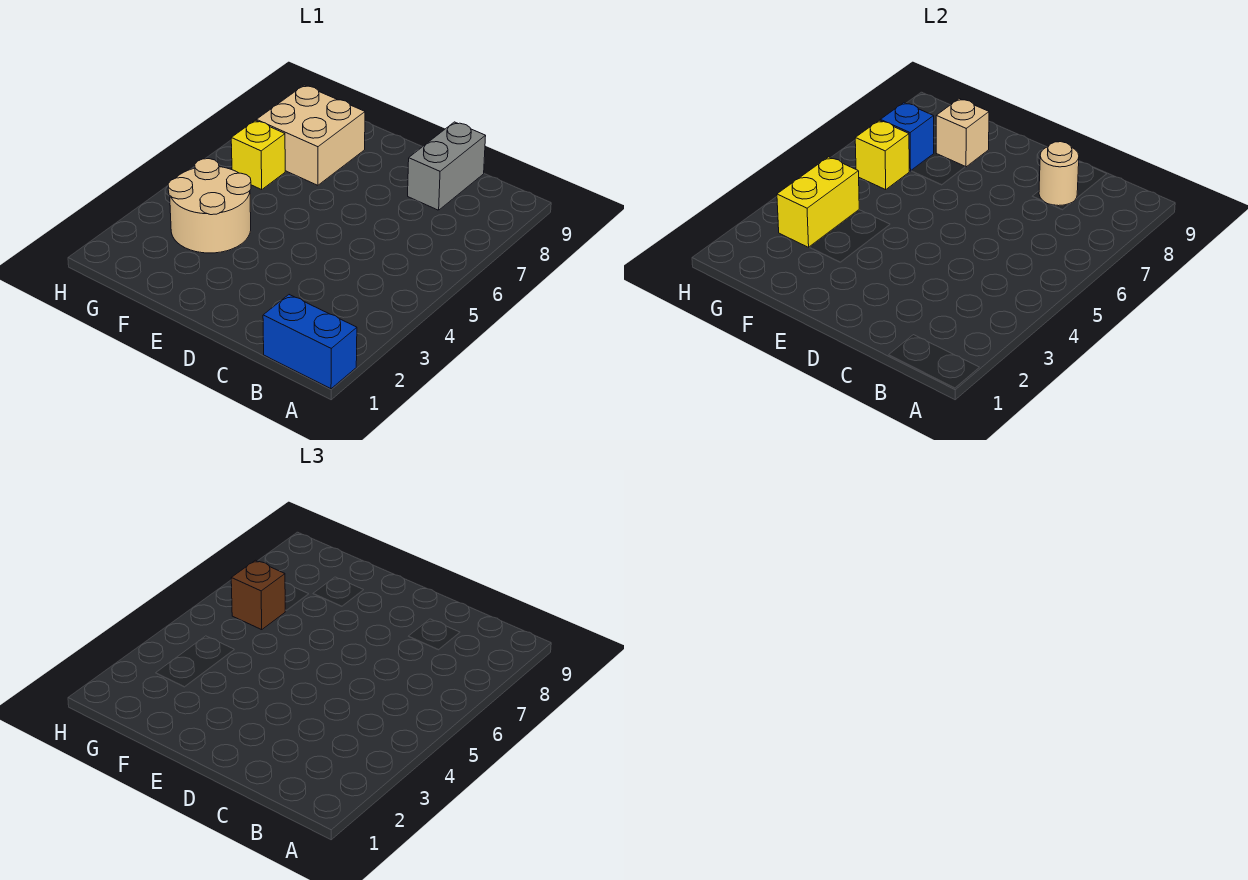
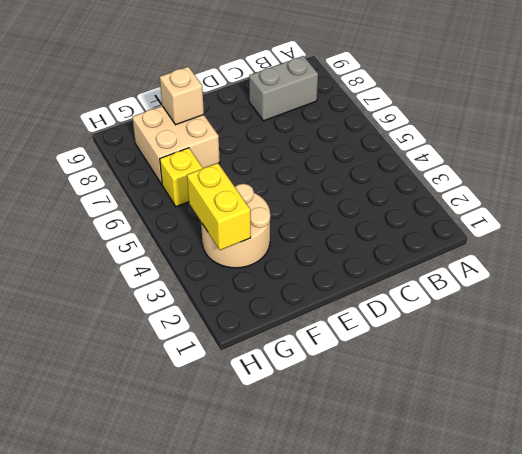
grey brick B8:C8 level 1 -> grey brick C8:C9 level 1
none -> blue brick A1:B1 level 1
none -> tan round brick C8 level 2

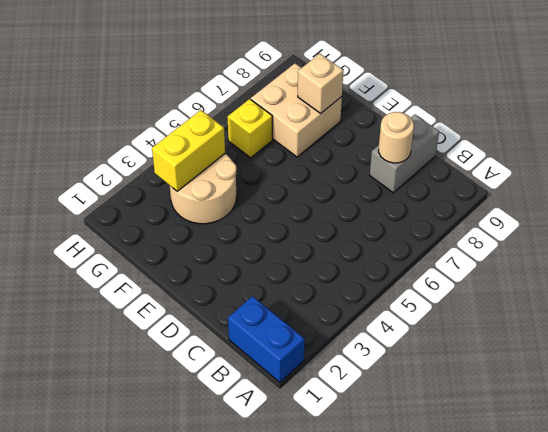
none -> yellow brick G6 level 2
none -> blue brick G7 level 2

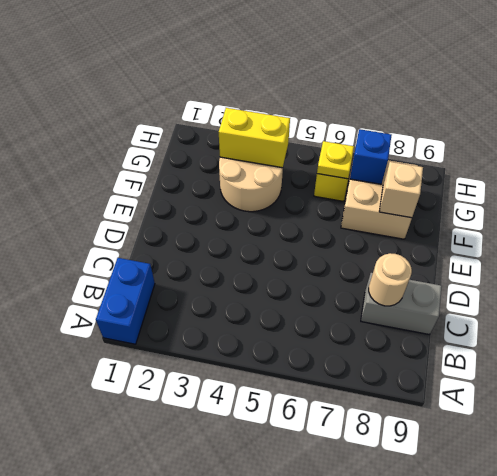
yellow plate G6 level 2 -> yellow brick G6 level 2
none -> brown brick G6 level 3

